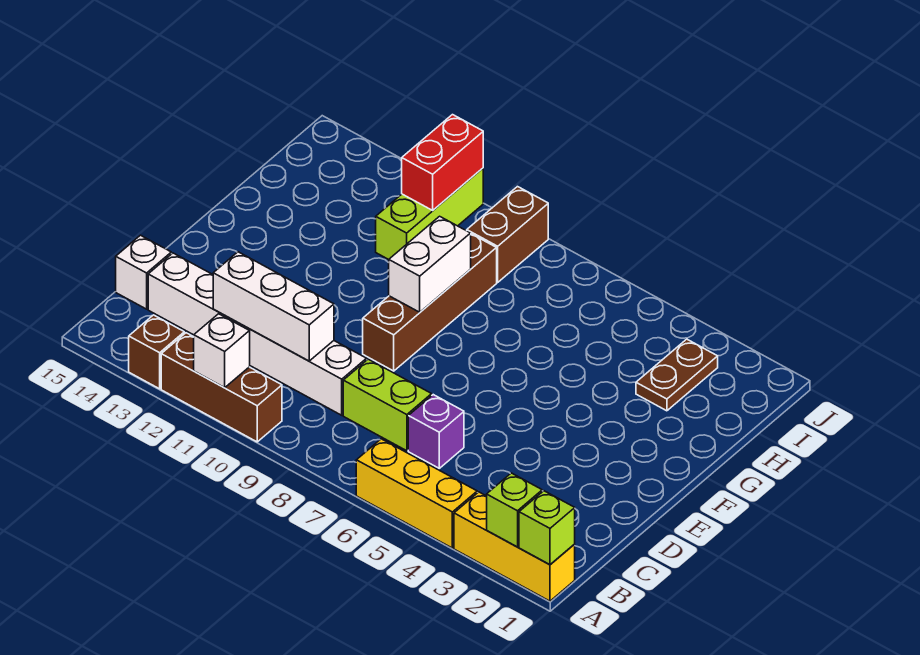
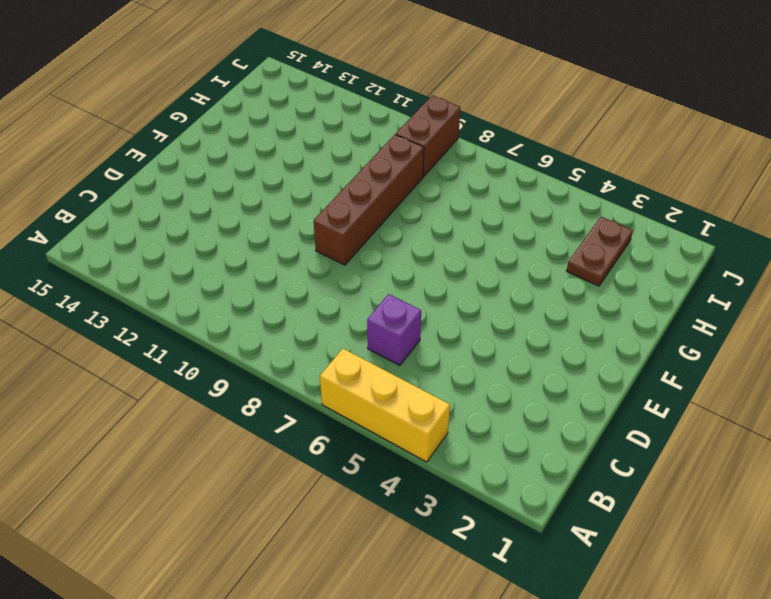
none -> yellow brick A1:A3 level 1
none -> brown brick A10:A12 level 1
none -> brown brick A13 level 1

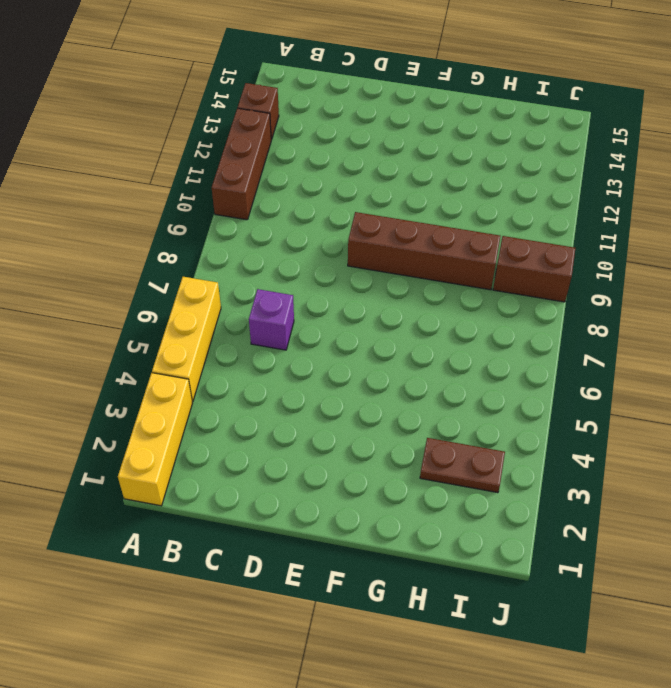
none -> lime brick C7:C8 level 1
none -> white brick C9:C14 level 1
none -> white brick C15 level 1

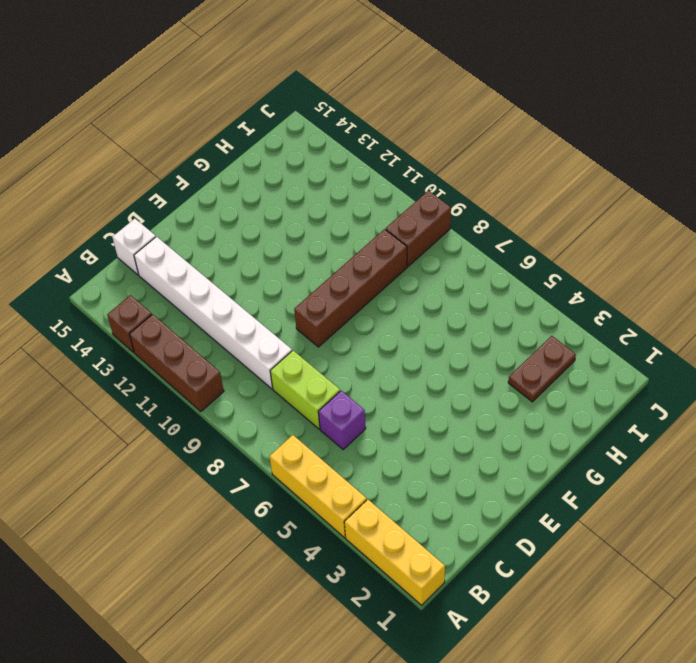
none -> lime brick H11:J11 level 1
none -> lime brick A1 level 2
none -> lime brick A2 level 2

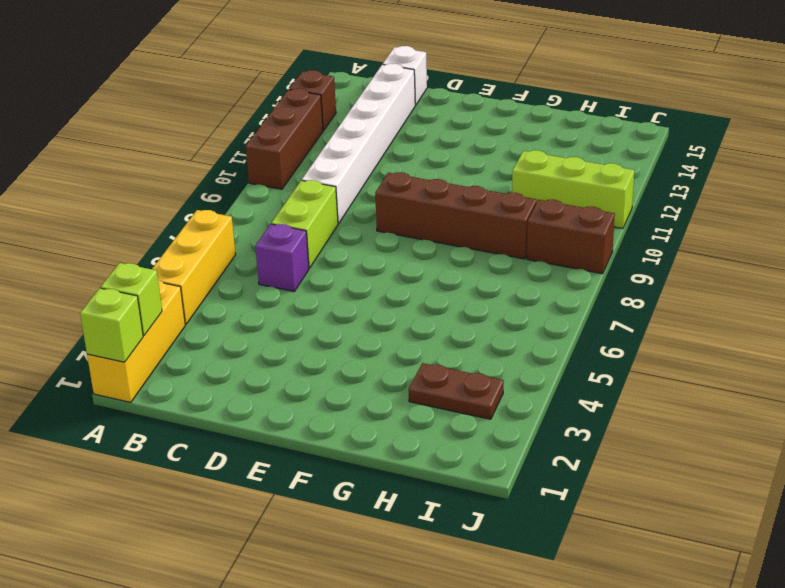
none -> white brick A11 level 2
none -> white brick C10:C12 level 2
none -> white brick F9:G9 level 2

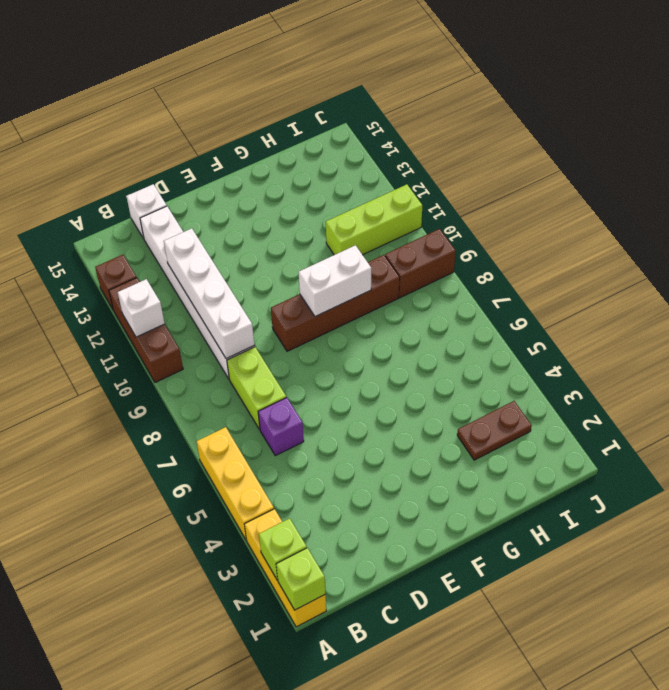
white brick C9:C12 level 2 -> white brick C10:C12 level 2
none -> red brick I11:J11 level 2

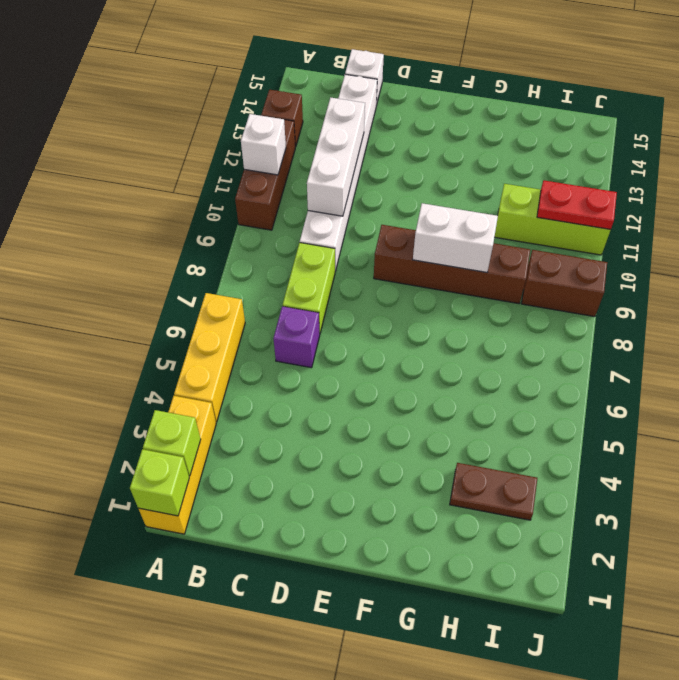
red plate I11:J11 level 2 -> red brick I11:J11 level 2

